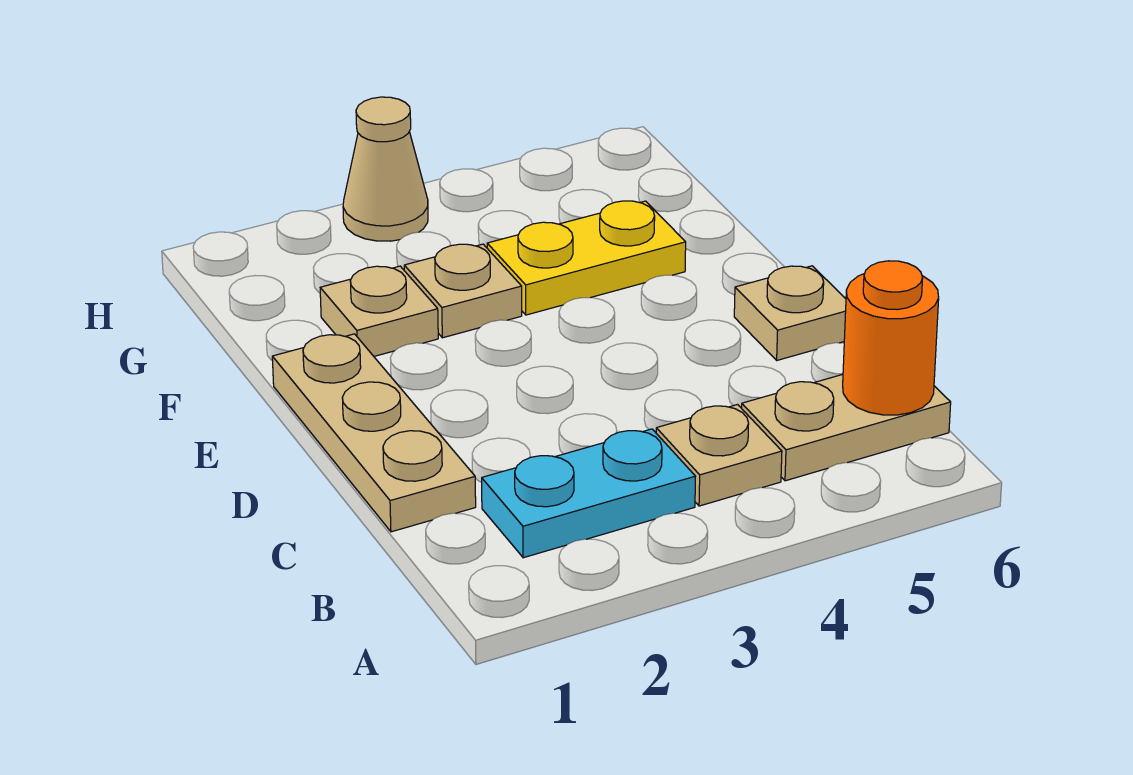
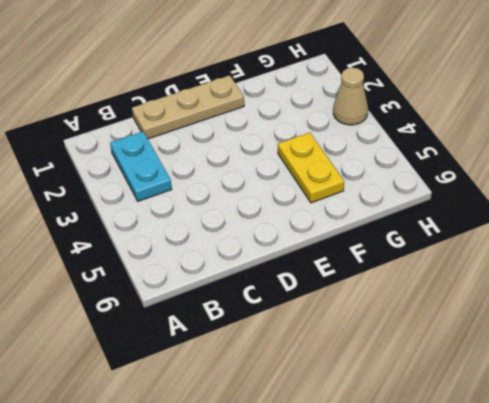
none -> tan plate B4 level 1
none -> tan plate B5:B6 level 1

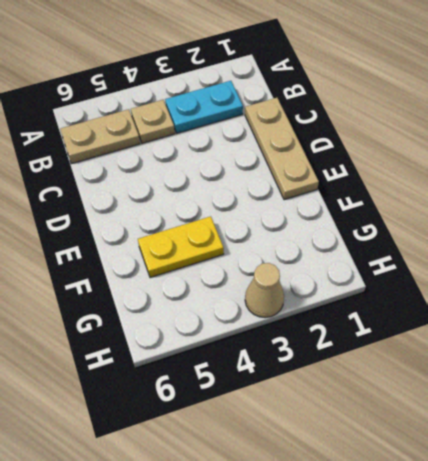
none -> tan plate D6 level 1
none -> tan plate F2 level 1

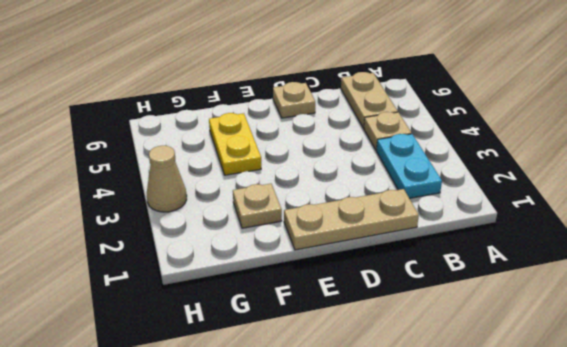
none -> tan plate F3 level 1
none -> orange round brick B6 level 2

